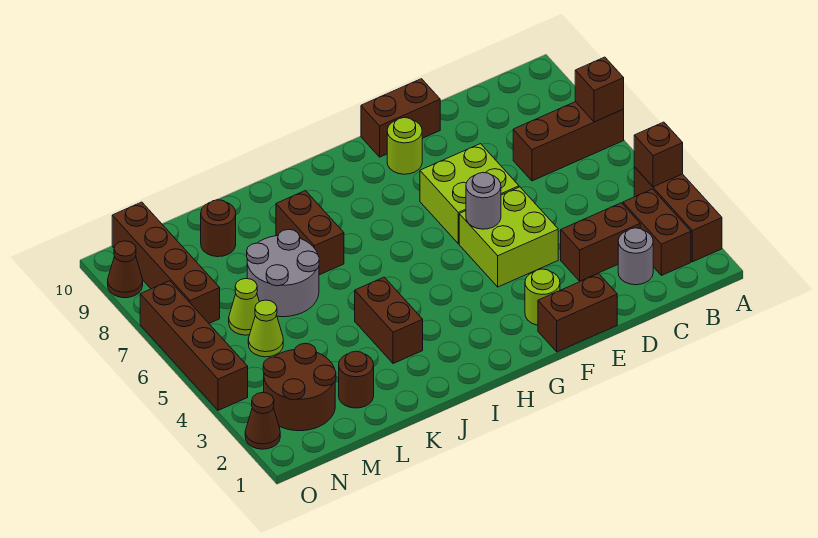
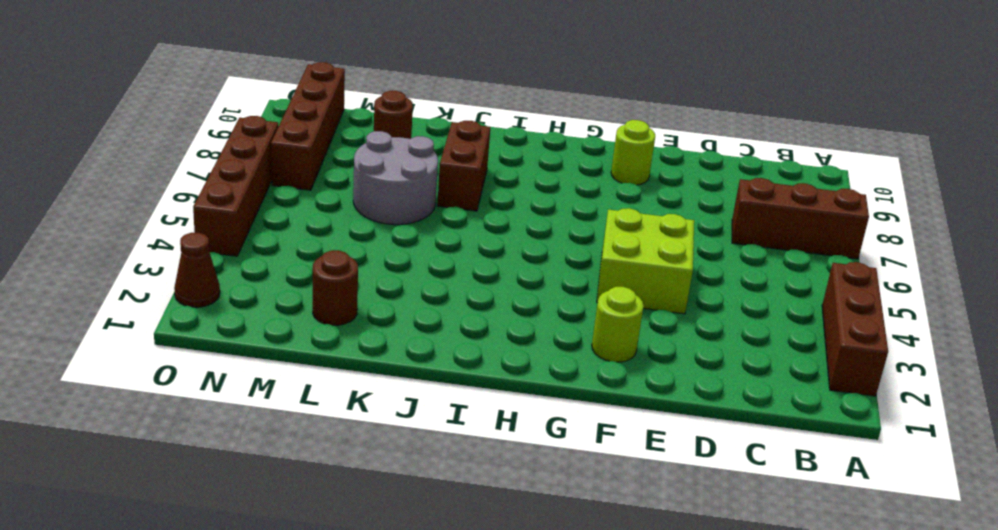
none -> brown brick B2:B3 level 1
none -> grey round brick C2 level 1
none -> brown brick C3:D3 level 1

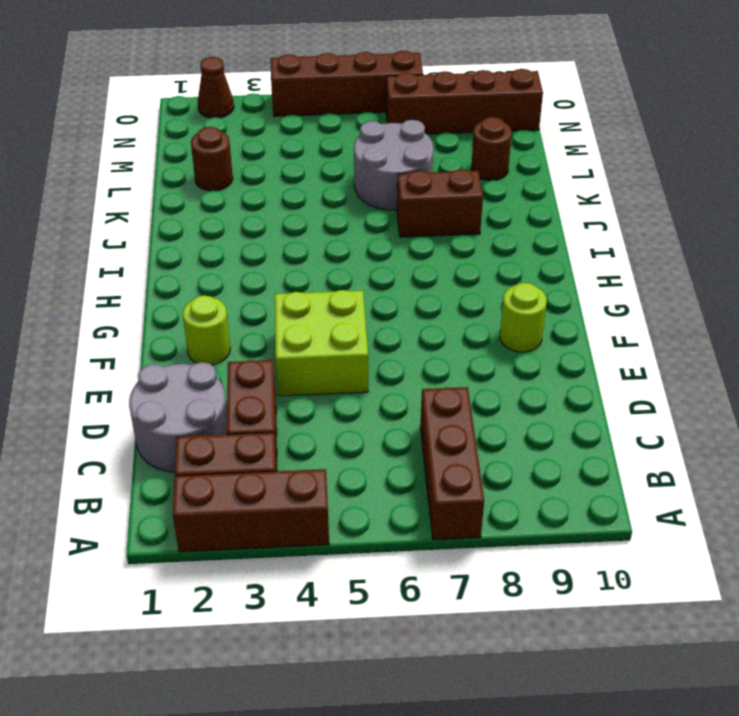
grey round brick C1:D2 level 1 -> grey round brick C2 level 1
none -> brown brick E1:F1 level 1
none -> lime brick E6:F7 level 1
none -> brown brick E10:F10 level 1

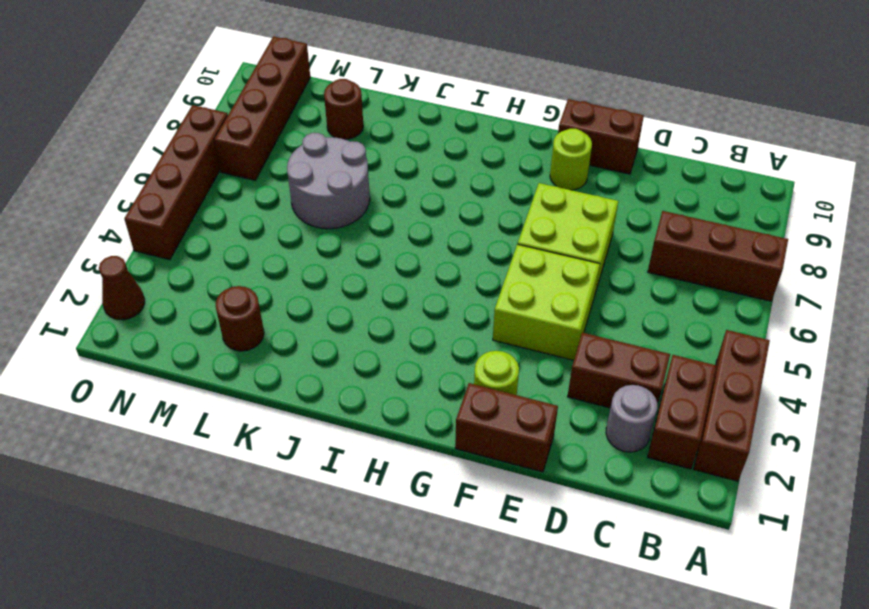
none -> brown brick J3:J4 level 1
none -> brown brick J7:J8 level 1
none -> brown round brick M2:N3 level 1

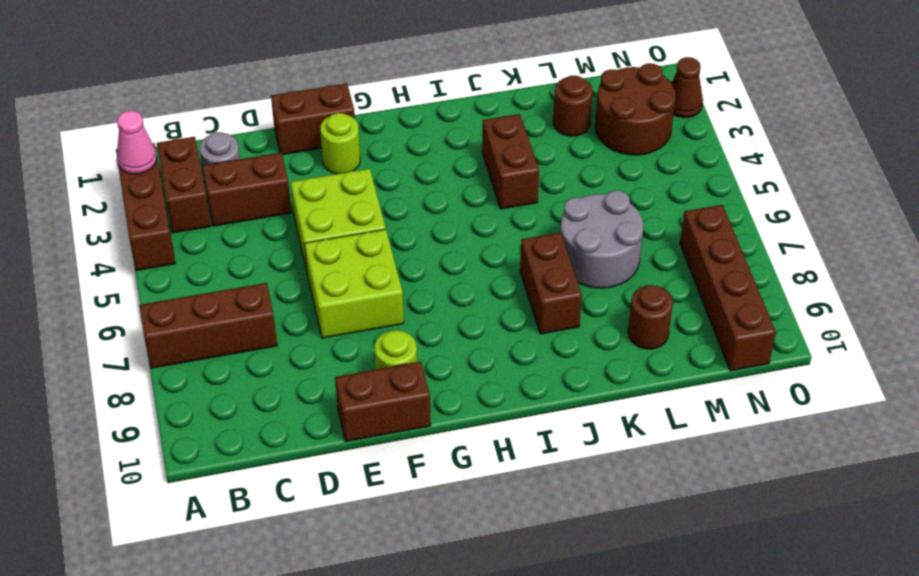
pink cone A2 level 2 -> none
none -> lime cone M5 level 1
none -> lime cone M6 level 1
none -> brown brick O4:O7 level 1

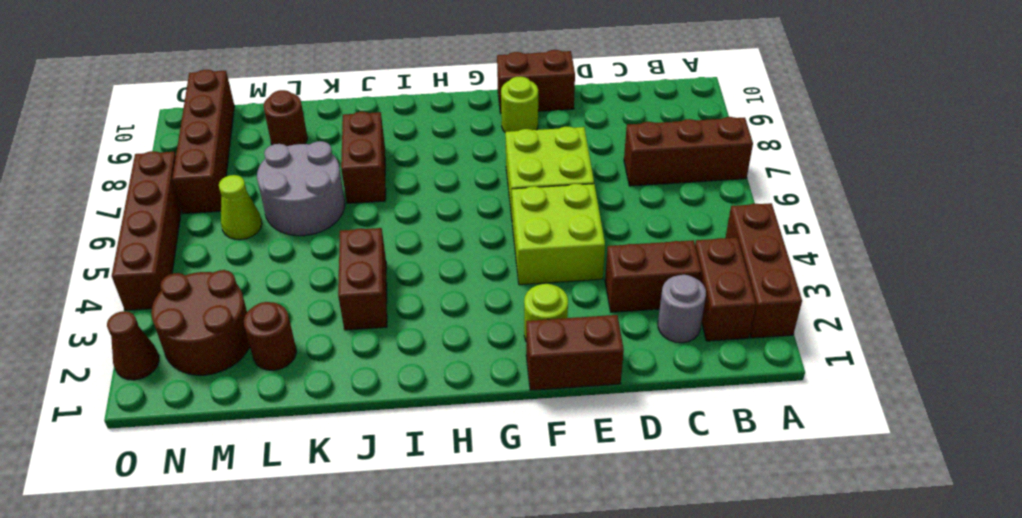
none -> lime cone M5 level 1
none -> brown cone O9 level 1
none -> brown brick A4 level 2

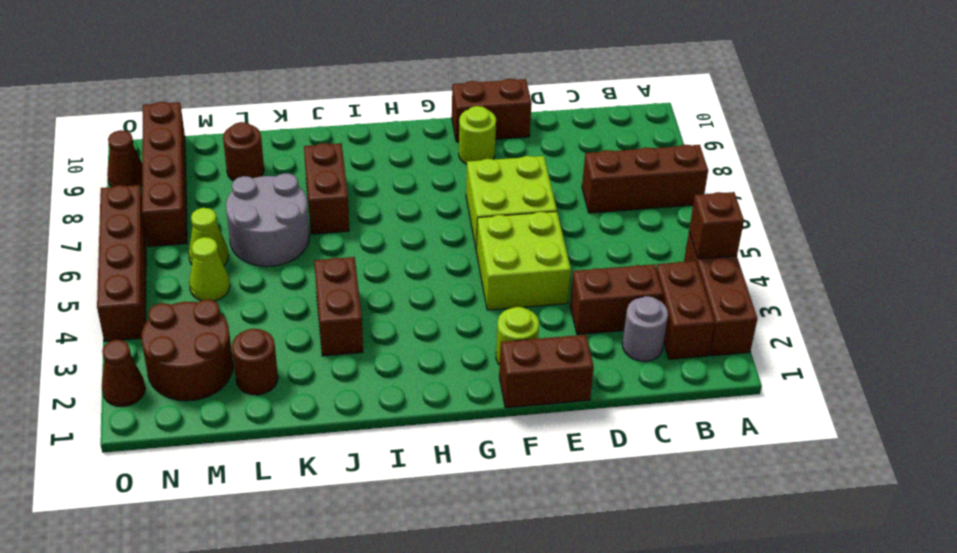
none -> brown brick A7 level 2
none -> grey round brick F5 level 2

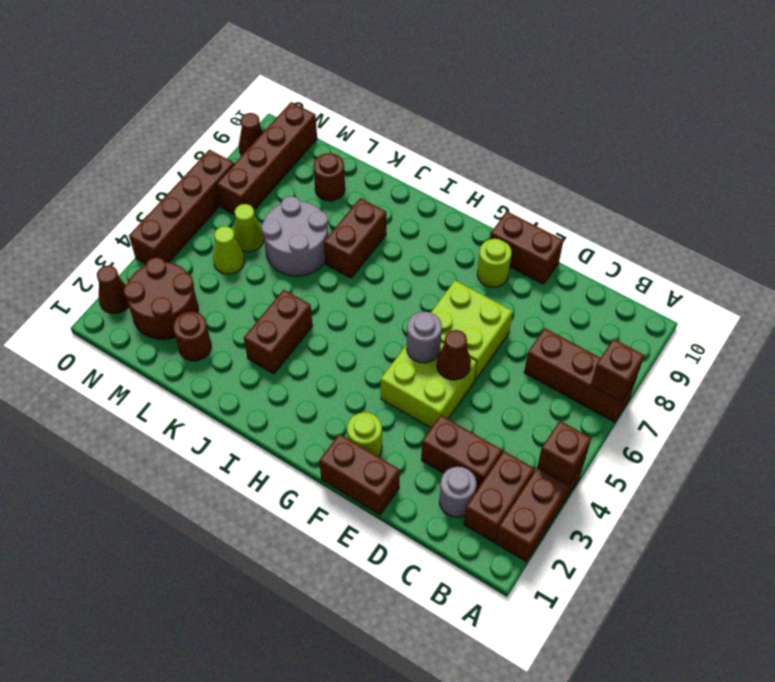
brown cone E5 level 2 -> none

